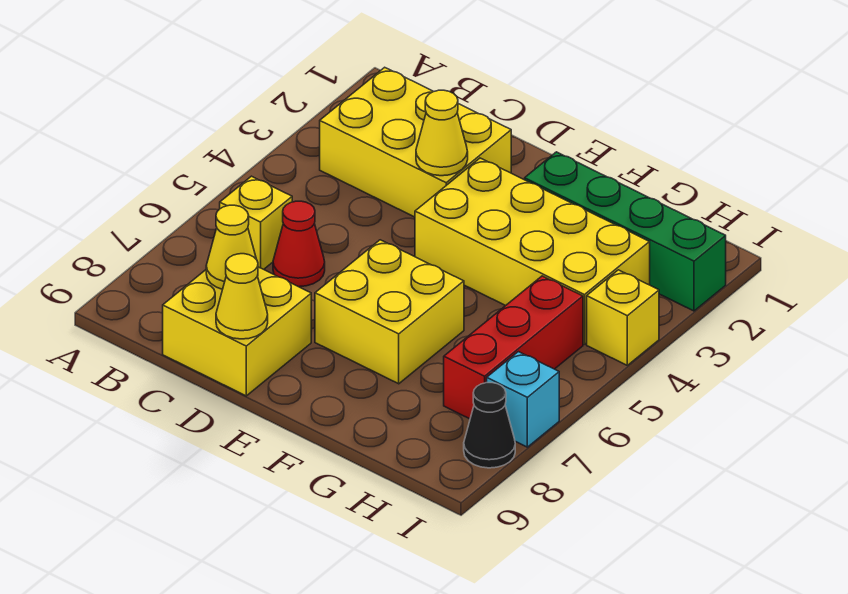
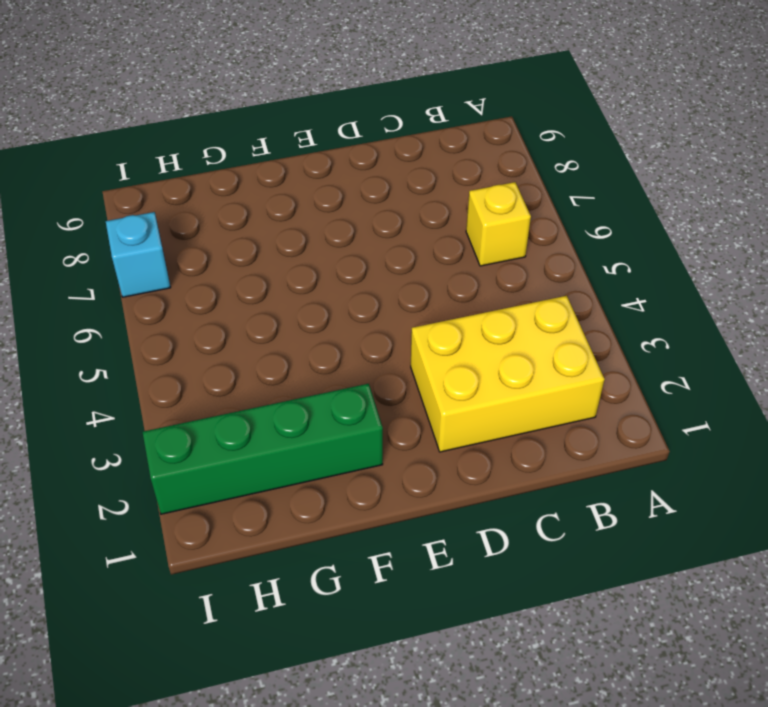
none -> red cone C6 level 1
none -> yellow brick C8:D9 level 1
none -> yellow brick E3:H4 level 1

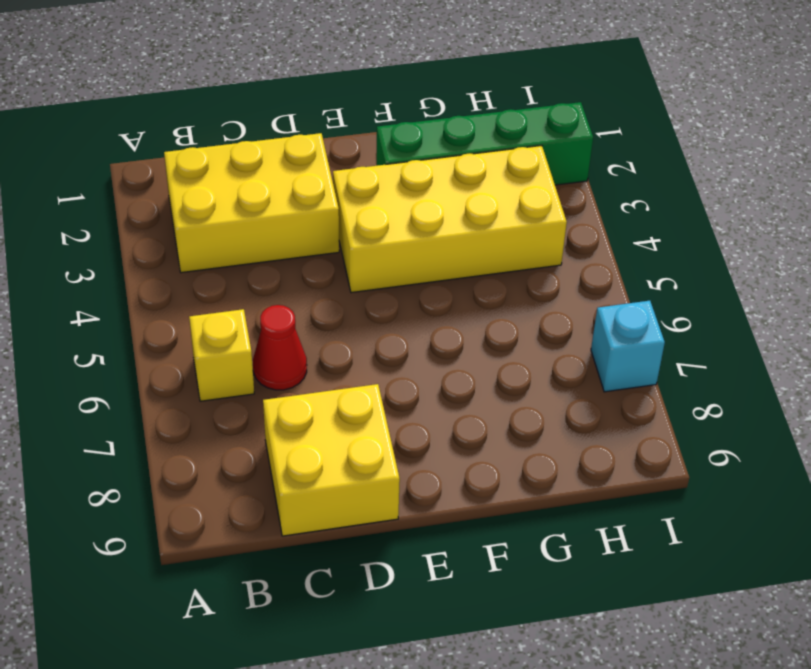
none -> yellow brick E6:F7 level 1
none -> red brick H5:H7 level 1
none -> yellow brick I4 level 1

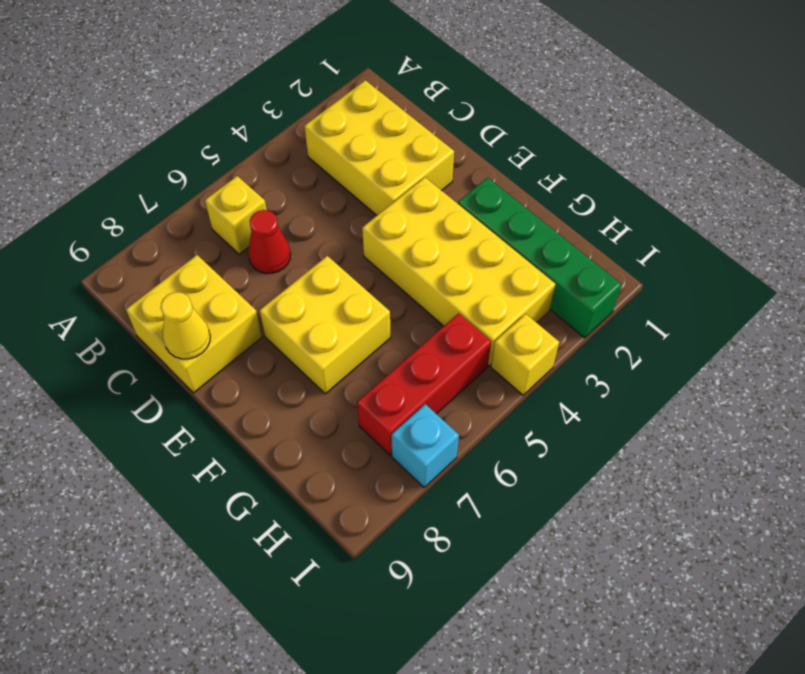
none -> black cone I8 level 1
none -> yellow cone C8 level 2
none -> yellow cone D3 level 2

